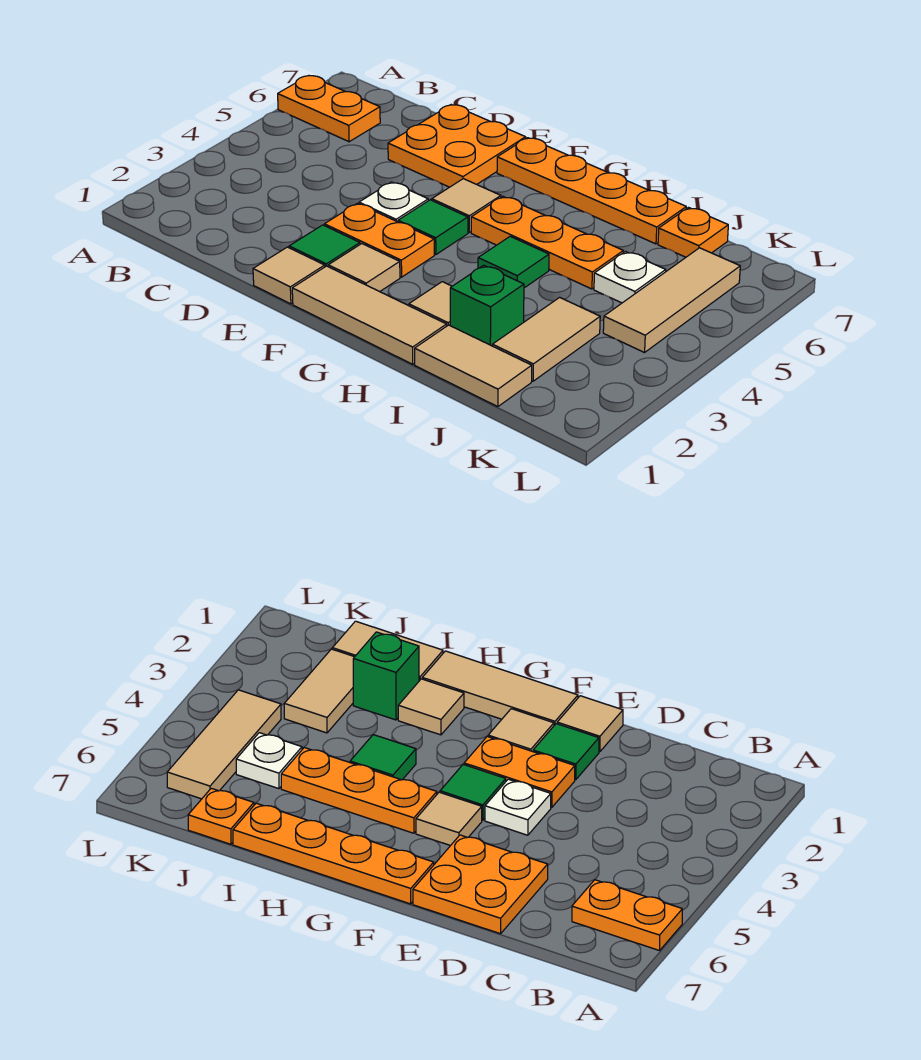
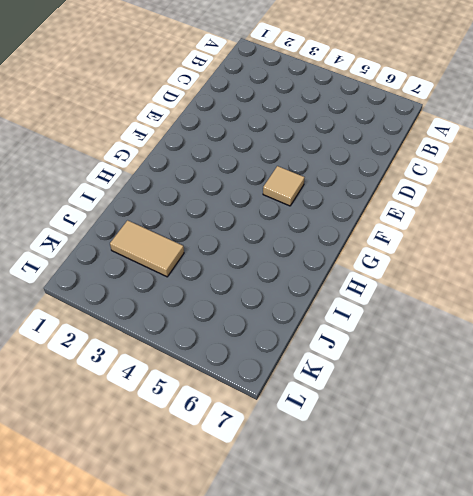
none -> orange plate A6:B6 level 1
none -> orange plate D6:E7 level 1
none -> tan tile E1 level 1

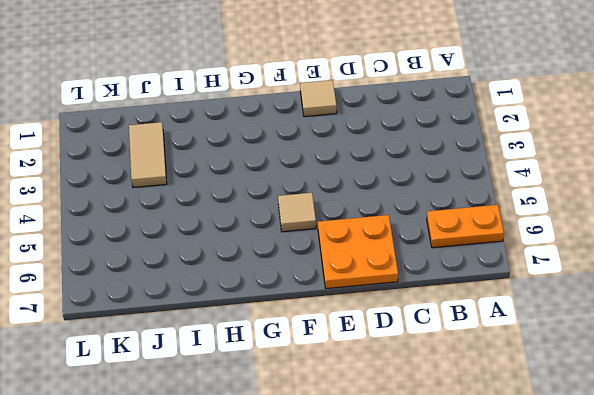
none -> green tile E2 level 1
none -> orange plate E3:F3 level 1
none -> white plate E4 level 1

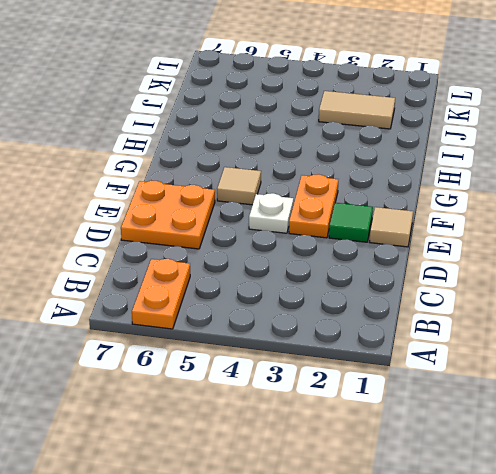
none -> tan tile F1:H1 level 1
none -> tan tile F2 level 1
none -> green tile F4 level 1

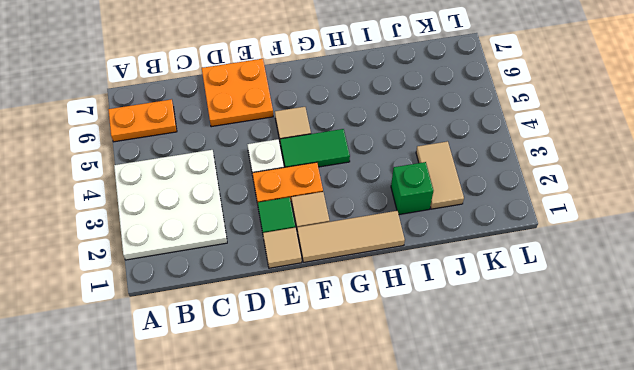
white plate A2:C4 level 1 -> none
green tile F4:G4 level 1 -> green tile F4 level 1
none -> orange plate F7:I7 level 1
none -> orange plate G5:I5 level 1
none -> tan tile H2 level 1

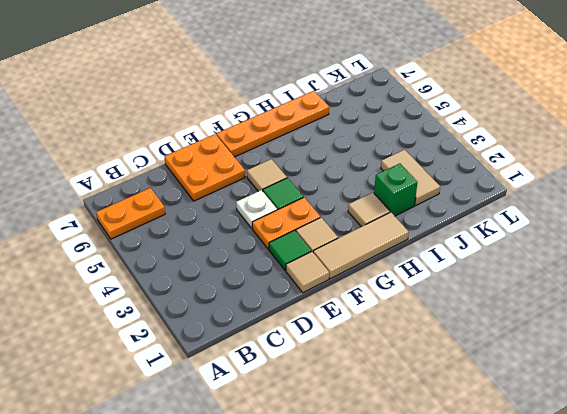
none -> orange plate G5:I5 level 1
none -> green tile H4 level 1
none -> tan tile I1:J1 level 1

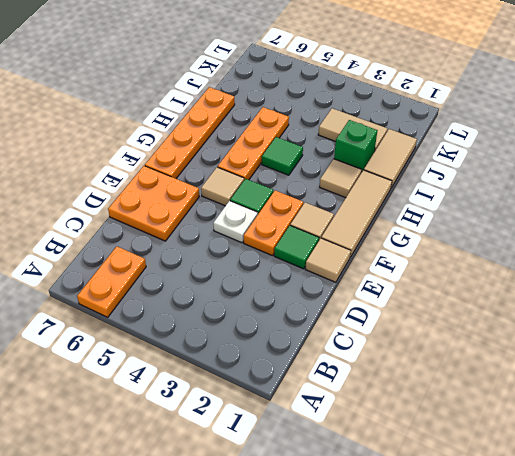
none -> white plate J5 level 1
none -> orange plate J7 level 1
none -> tan tile K4:K6 level 1

